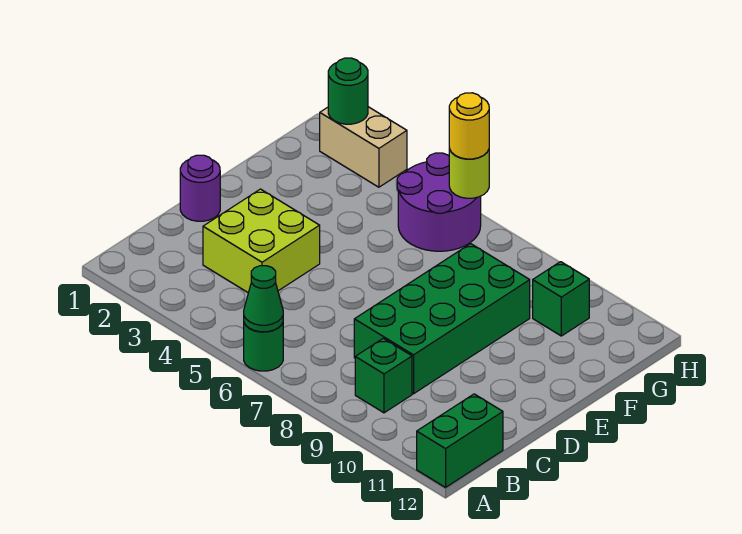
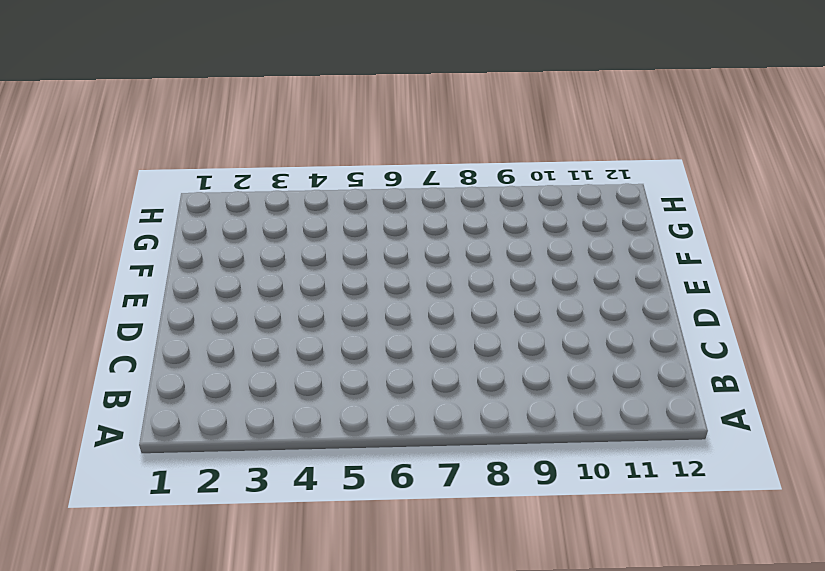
none -> green round brick A6 level 1
none -> green brick A12:B12 level 1
none -> green brick B9 level 1

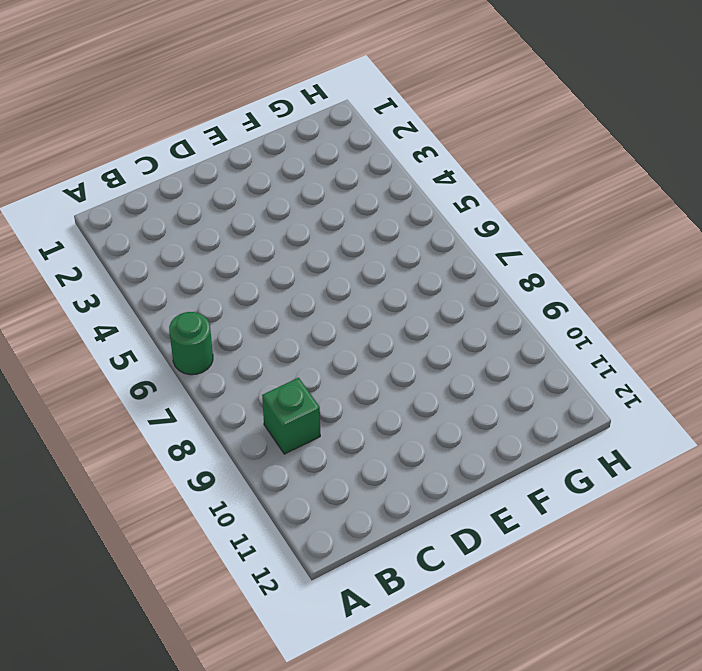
none -> green brick A12:B12 level 1
none -> lime brick C3:D4 level 1
none -> green brick C8:F9 level 1

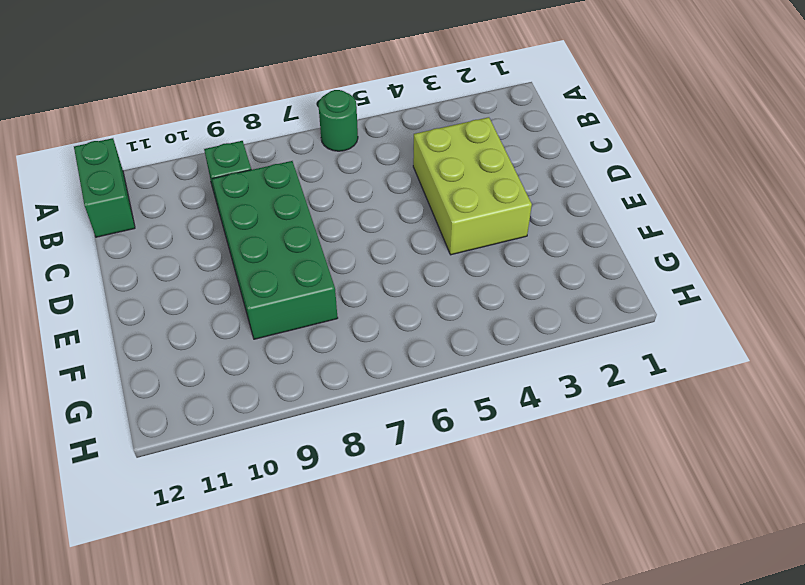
lime brick C3:E4 level 1 -> lime brick C3:D4 level 1
none -> purple round brick D1 level 1
none -> purple round brick G5:H6 level 1
none -> green brick G10 level 1

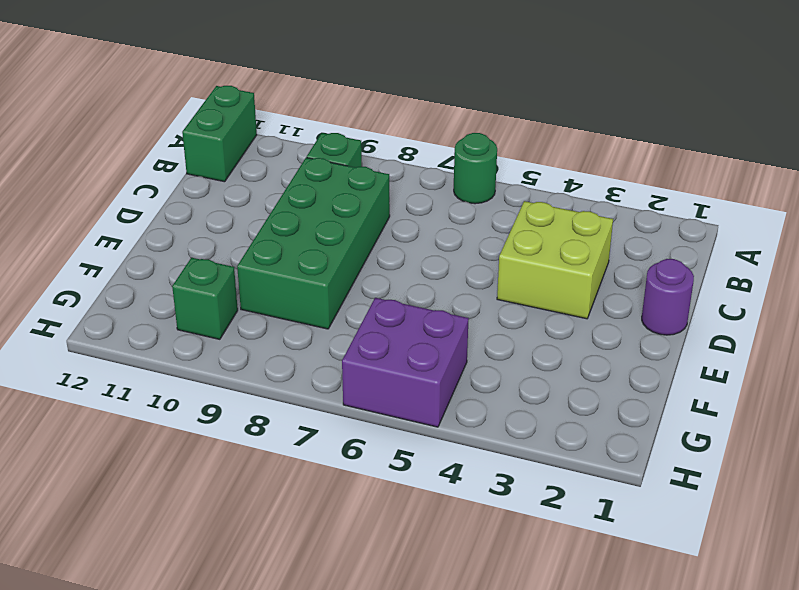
purple brick G5:H6 level 1 -> purple round brick G5:H6 level 1
none -> tan brick H2:H3 level 1
none -> green cone A6 level 2
none -> green round brick H2 level 2

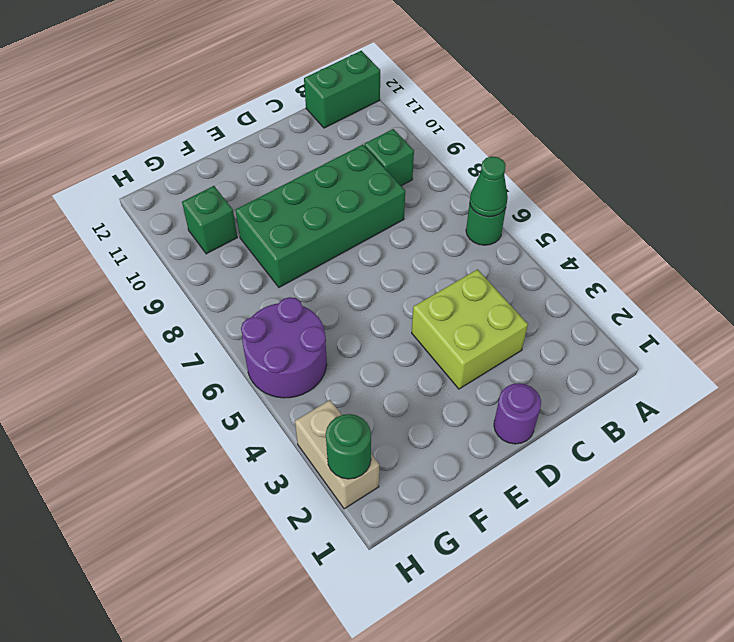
none -> lime round brick H6 level 2
none -> yellow round brick H6 level 3

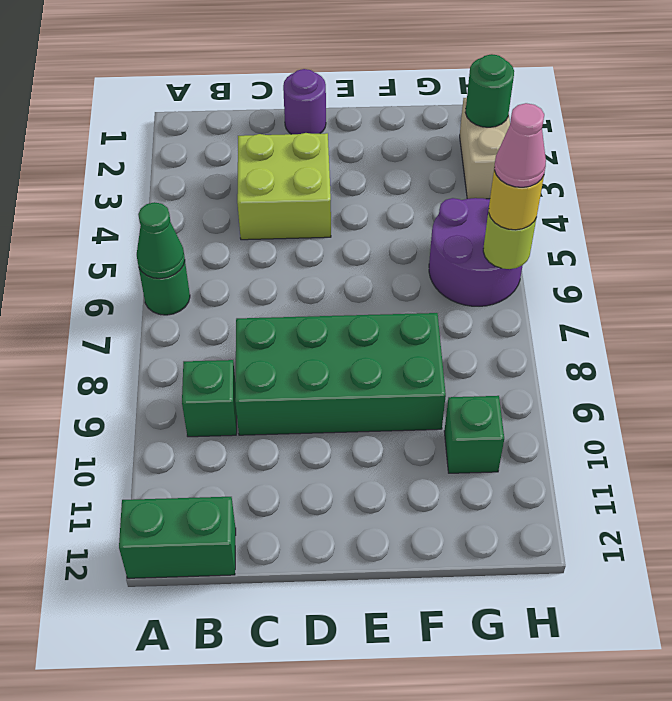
pink cone H6 level 4 -> none

